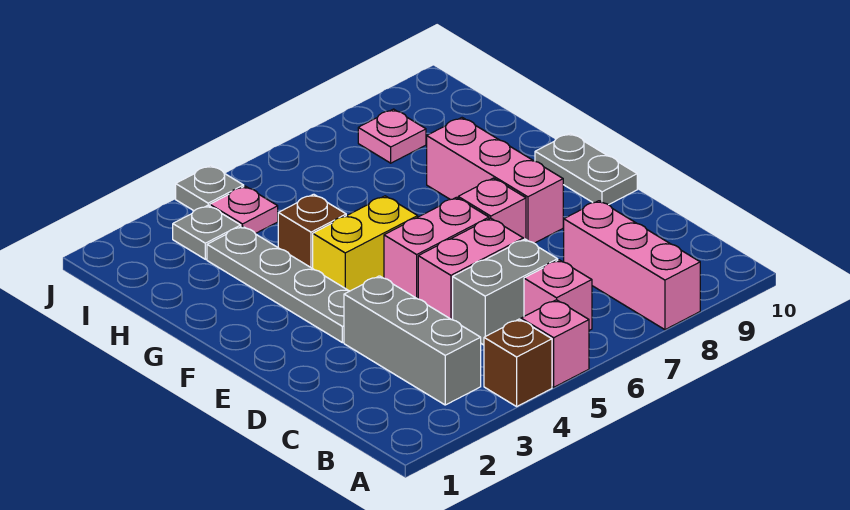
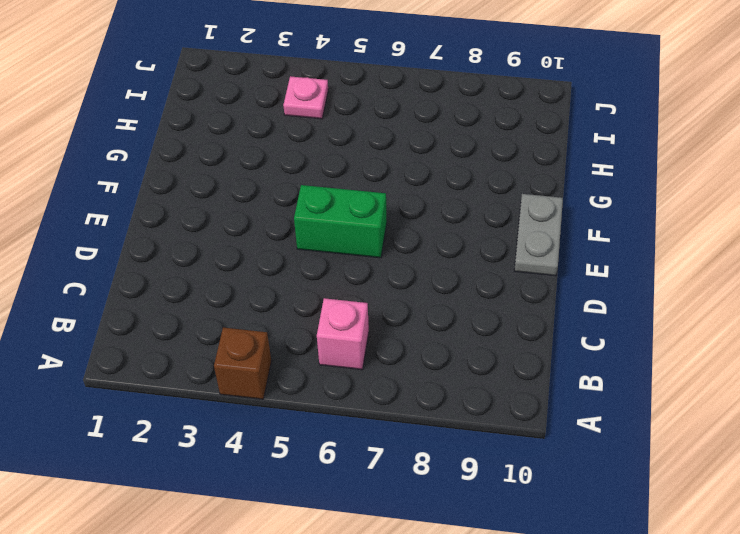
green brick E5:E6 level 1 -> pink brick E5:E6 level 1
none -> pink brick A5 level 1
none -> pink brick A8:C8 level 1
none -> grey brick B3:D3 level 1

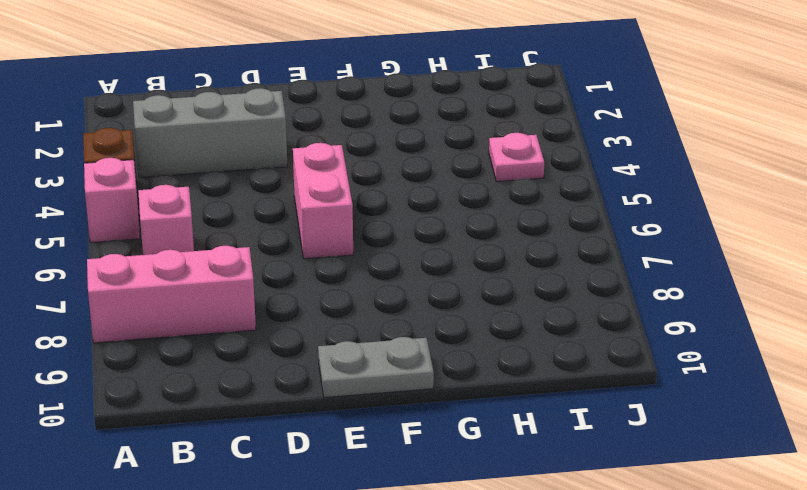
none -> grey brick C5:C6 level 1
none -> pink brick D5:D6 level 1
none -> grey plate E3:H3 level 1

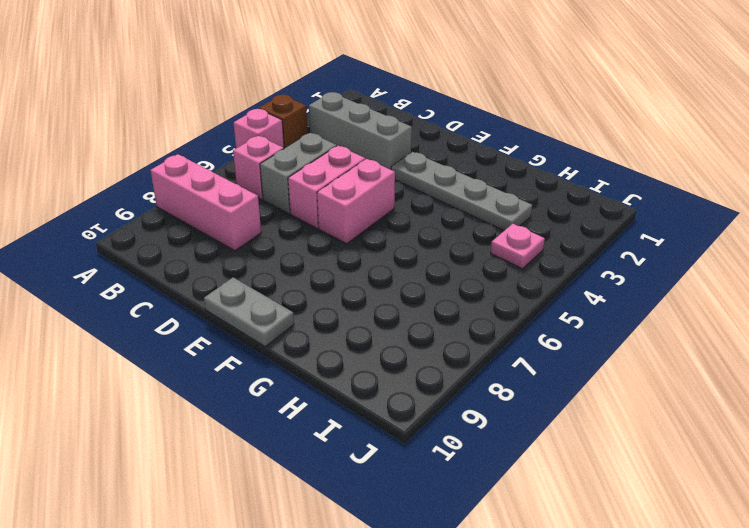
none -> pink brick E7 level 1
none -> pink brick E8:G8 level 1
none -> yellow brick F4:F5 level 1

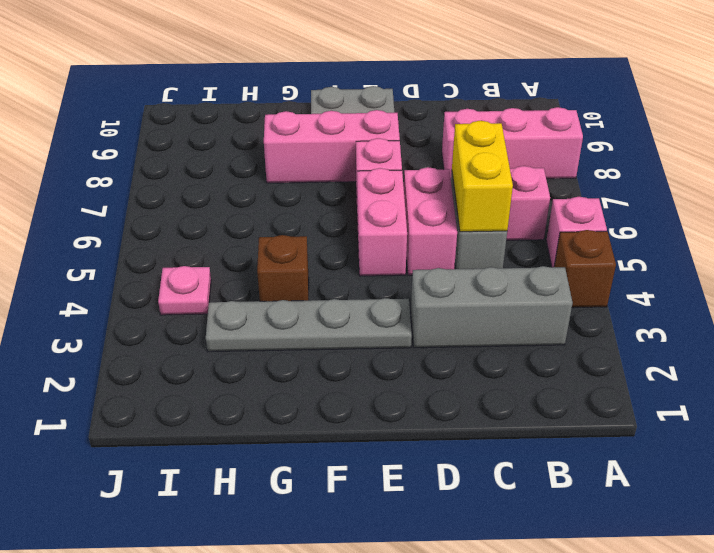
yellow brick C5:C6 level 2 -> yellow brick F4:F5 level 1
none -> grey plate I3 level 1
none -> pink plate I8 level 1
none -> grey plate J4 level 1

